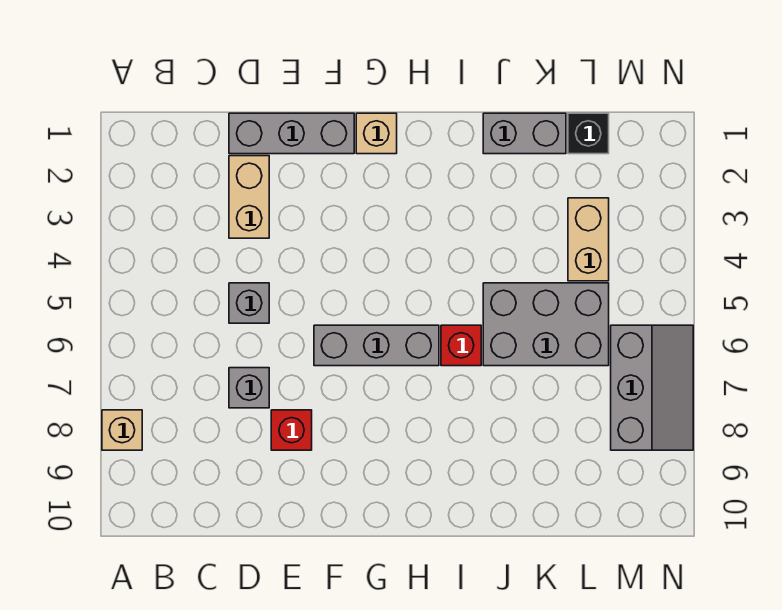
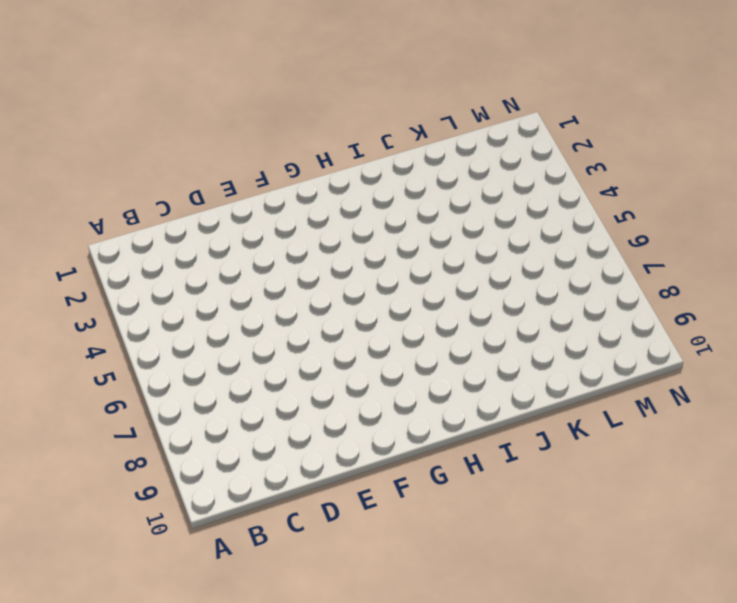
none -> tan brick A8 level 1
none -> grey brick D1:F1 level 1
none -> tan brick D2:D3 level 1

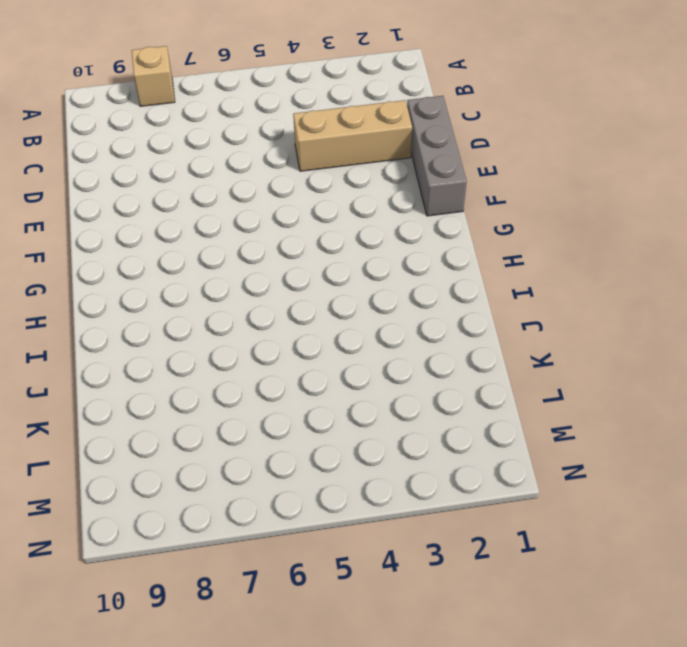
tan brick D2:D4 level 1 -> tan brick D2:D3 level 1
none -> grey brick D5 level 1
none -> grey brick D7 level 1
none -> red brick E8 level 1

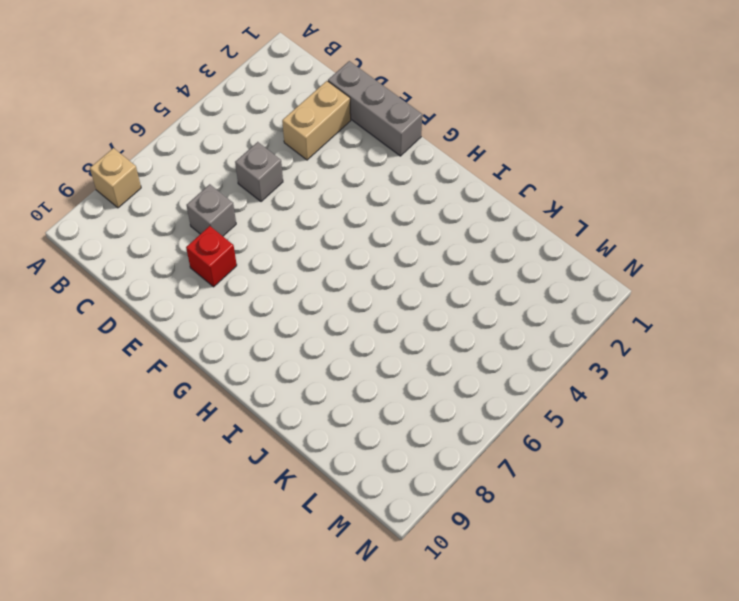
none -> grey brick F6:H6 level 1
none -> tan brick G1 level 1
none -> red brick I6 level 1

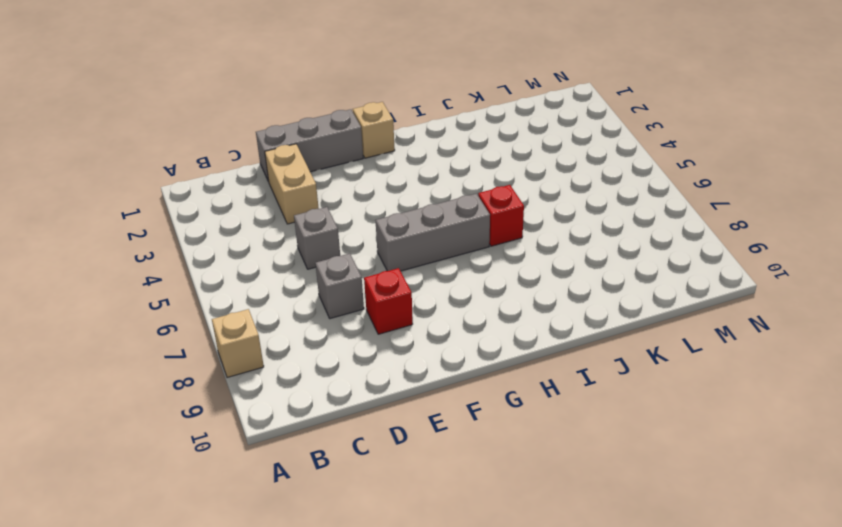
none -> grey brick J1:K1 level 1
none -> grey brick J5:L6 level 1
none -> black brick L1 level 1

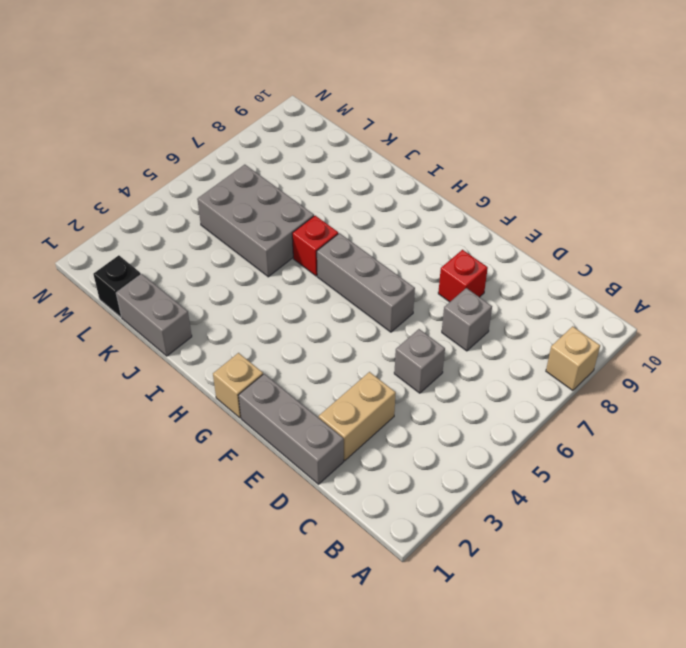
none -> tan brick L3:L4 level 1
none -> grey slope M6:N8 level 1 top M

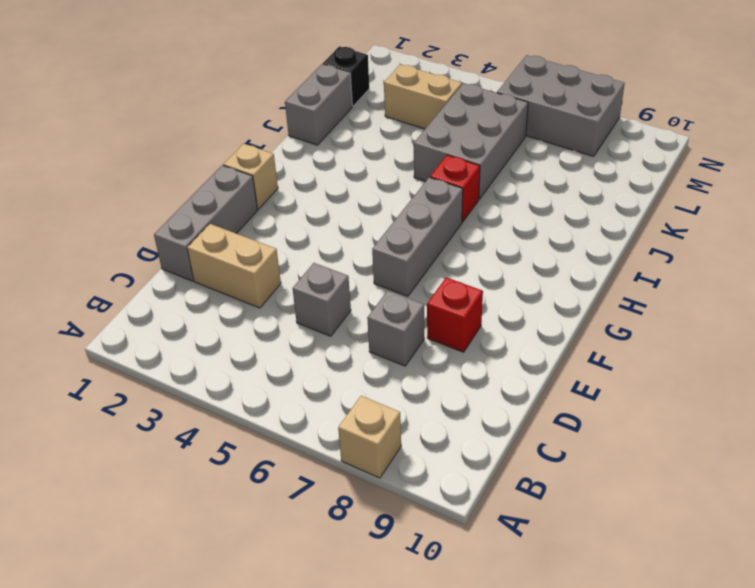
grey brick M6:N8 level 1 -> grey slope M6:N8 level 1 top M

